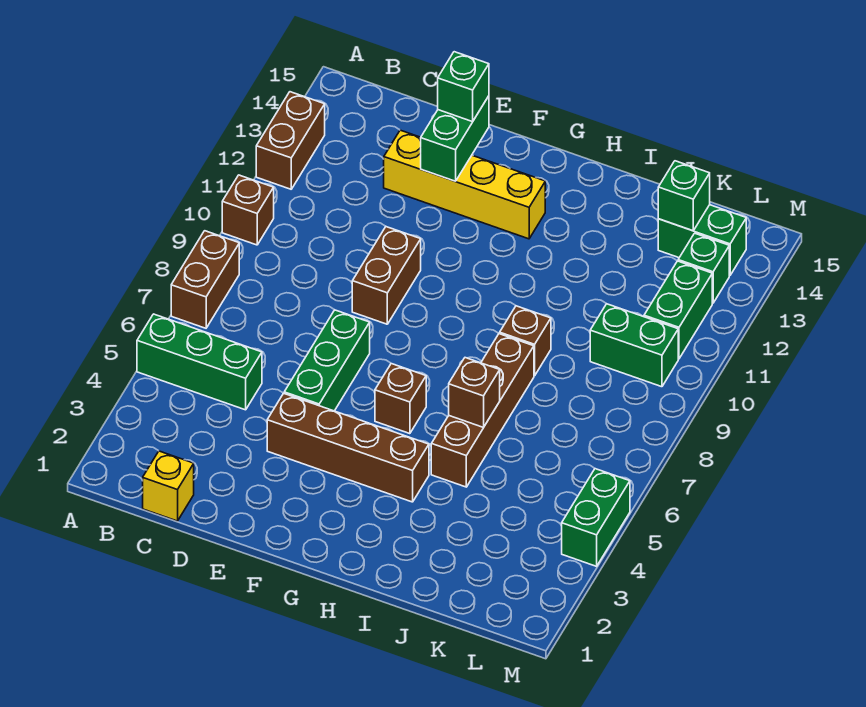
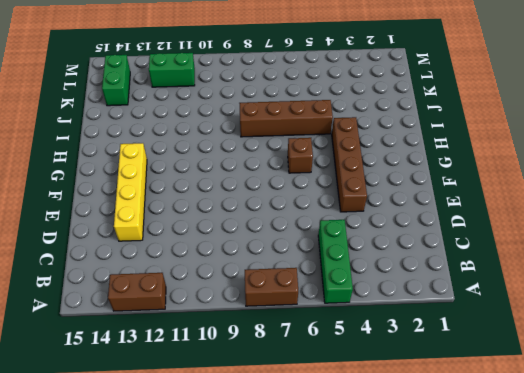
none -> brown brick A10 level 1
none -> yellow brick C1 level 1
none -> green brick E5:E7 level 1

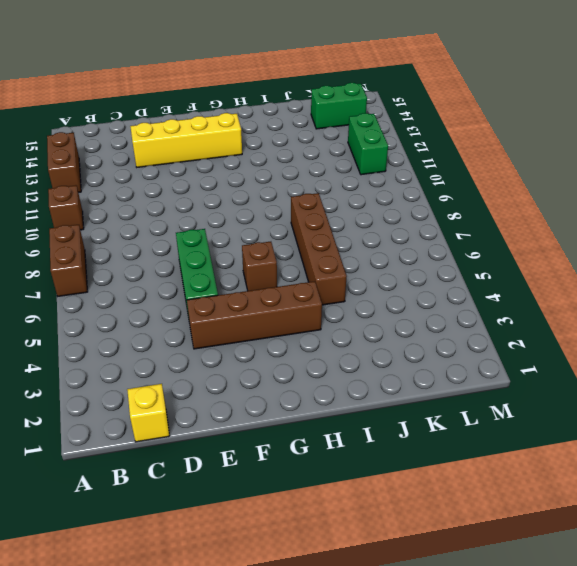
none -> green brick A5:C5 level 1
none -> brown brick E9:E10 level 1
none -> brown brick I9 level 1

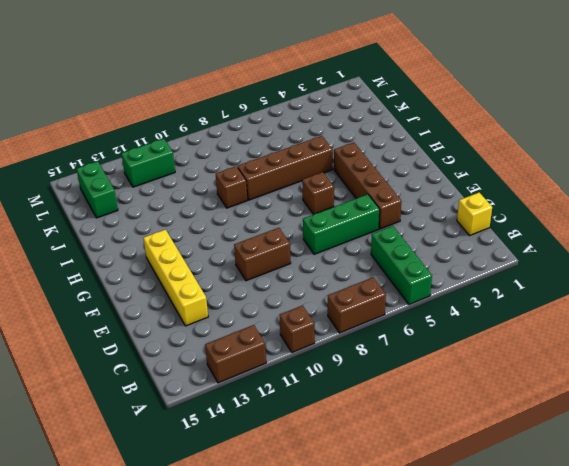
none -> green brick K10:L10 level 1
none -> green brick L13 level 1
none -> green brick M4:M5 level 1

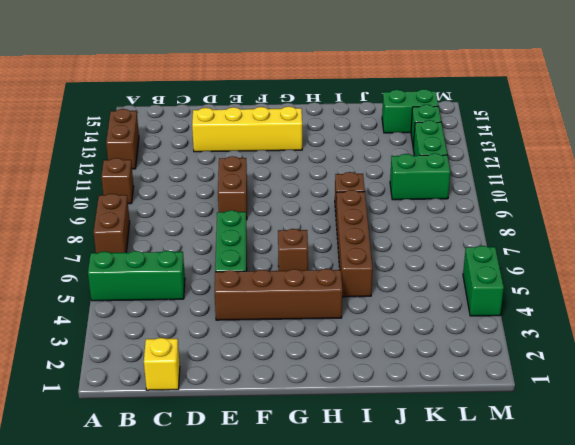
none -> green brick E13:E14 level 2
none -> brown brick I6 level 2
none -> green brick K14 level 2

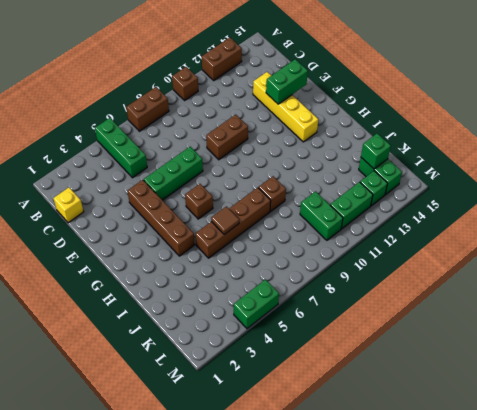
brown tile I6 level 2 -> brown brick I6 level 2
none -> green brick E14 level 3

